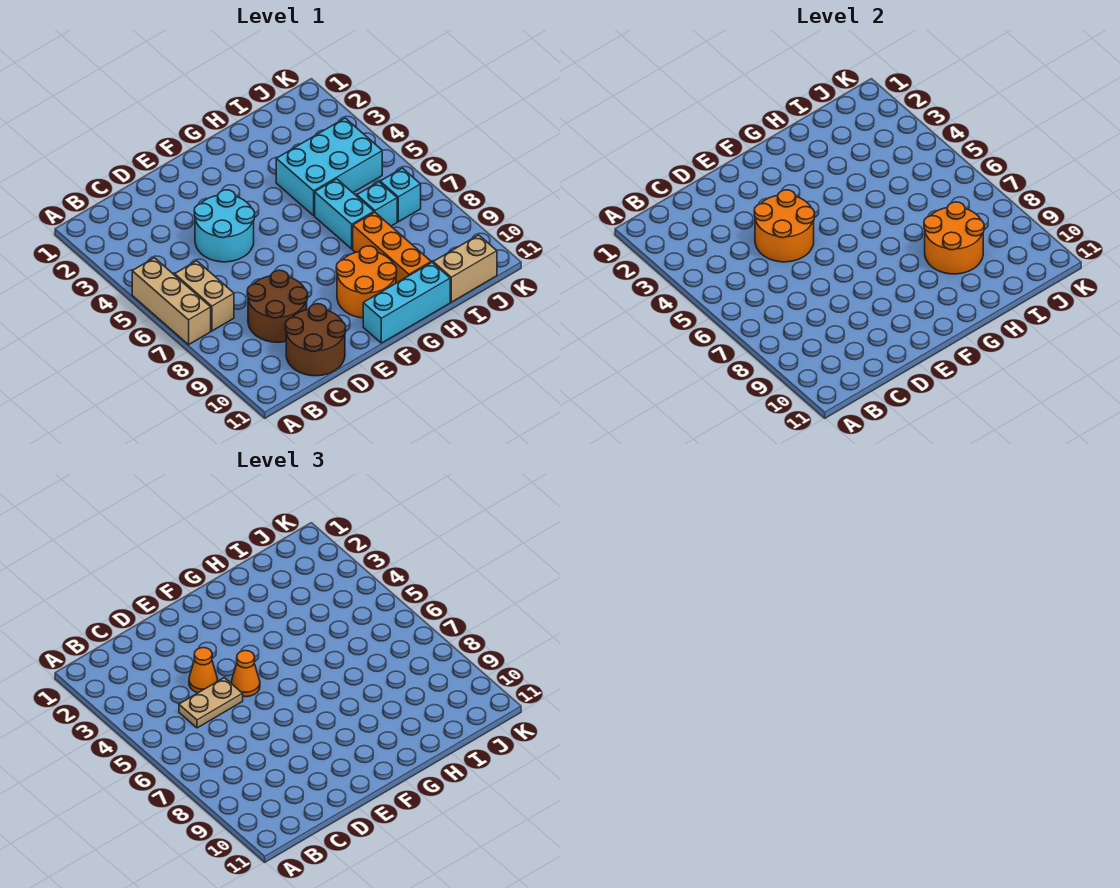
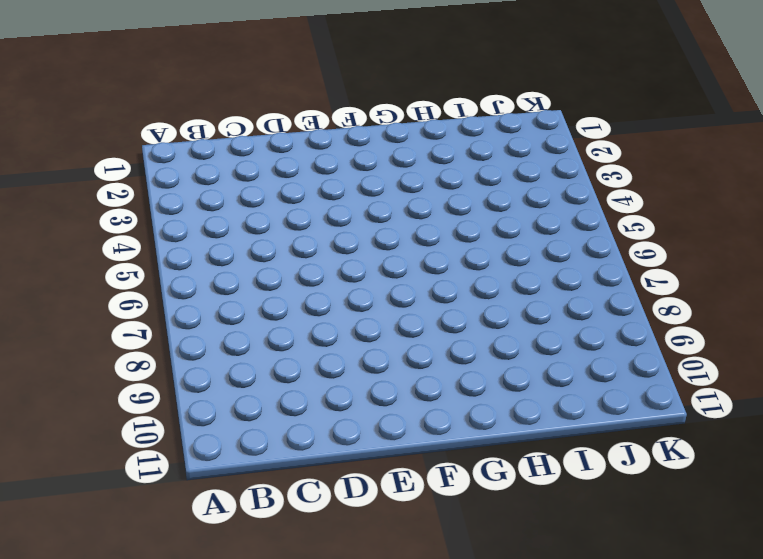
none -> tan brick A5:A7 level 1
none -> tan brick B6:B7 level 1
none -> brown round brick C8:D9 level 1

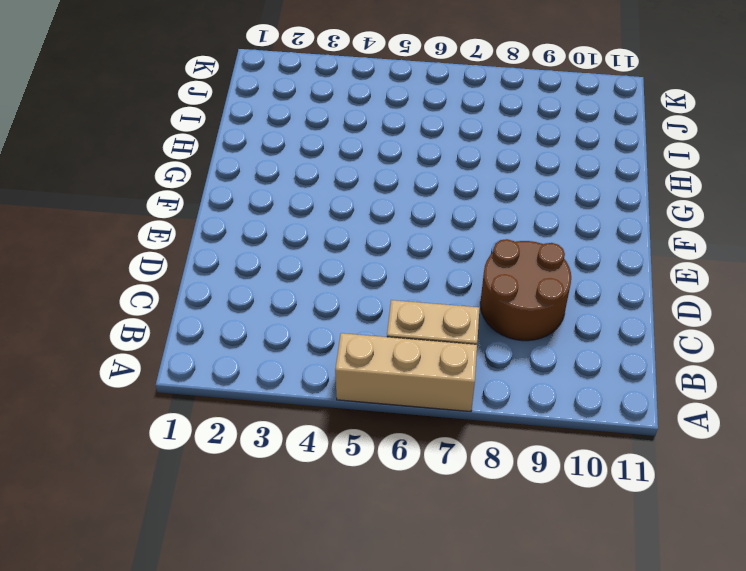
none -> brown round brick C10:D11 level 1
none -> cyan round brick D4:E5 level 1
none -> orange round brick F9:G10 level 1

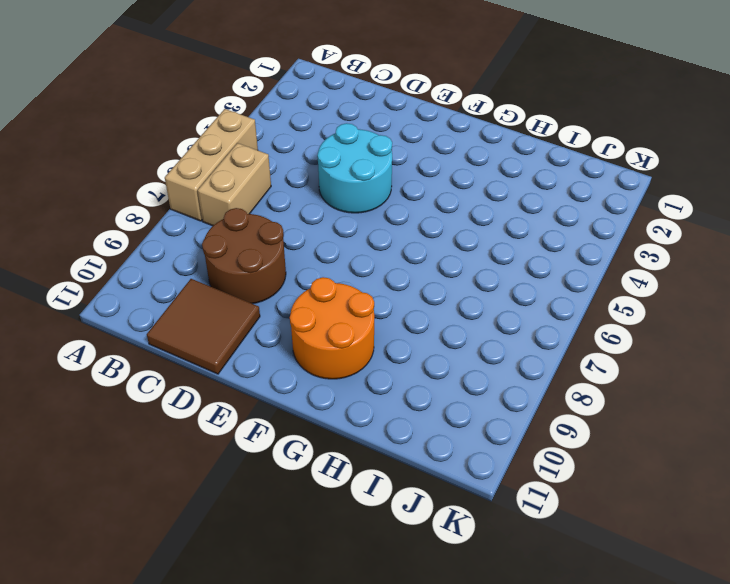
brown tile C10:D11 level 1 -> brown round brick C10:D11 level 1
none -> cyan brick F11:H11 level 1
none -> cyan brick H4:J5 level 1
none -> cyan brick H6:H7 level 1

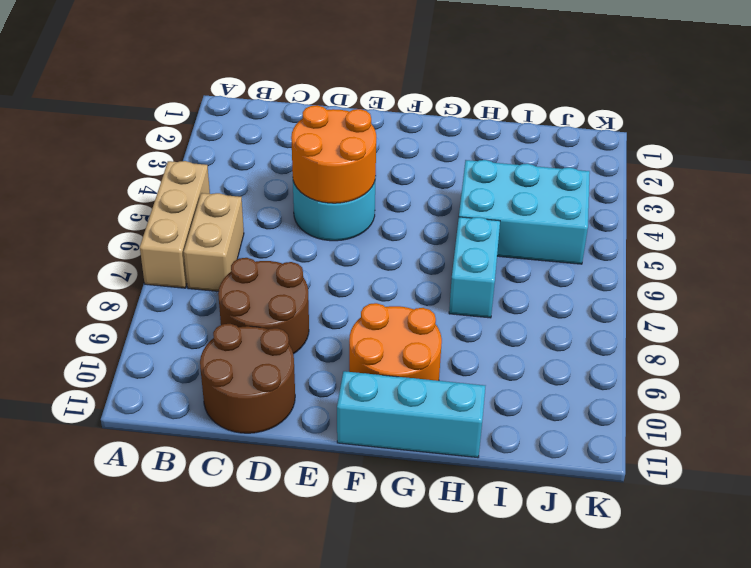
none -> orange brick H8:H10 level 1
none -> cyan brick I7 level 1
none -> tan brick I11:J11 level 1

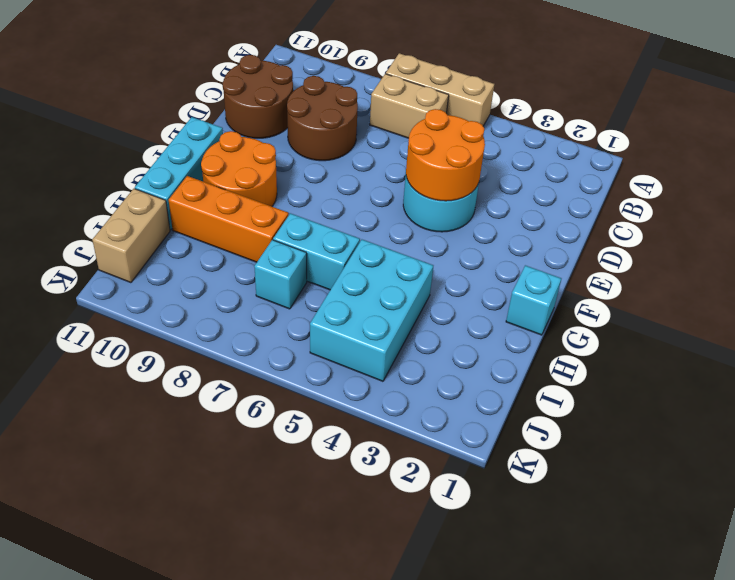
cyan brick G1 level 1 -> cyan brick J7 level 1
none -> orange round brick H8:I9 level 2
none -> tan plate C5:D5 level 3
none -> orange cone D4 level 3

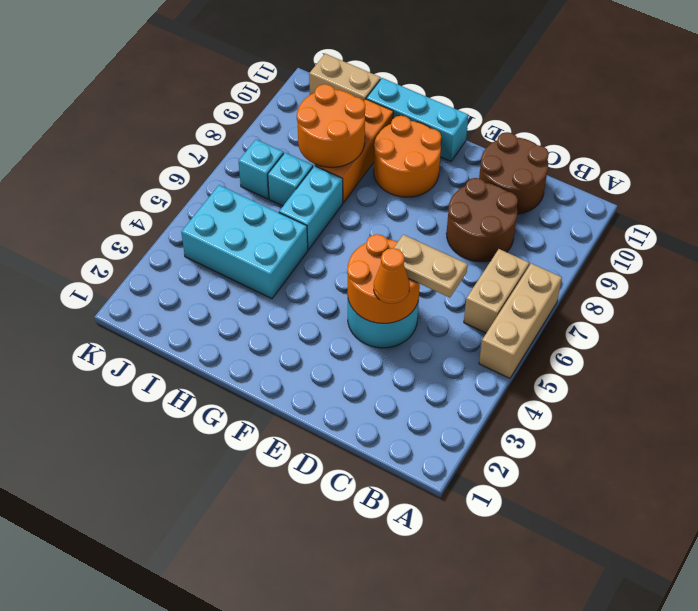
none -> orange cone E5 level 3

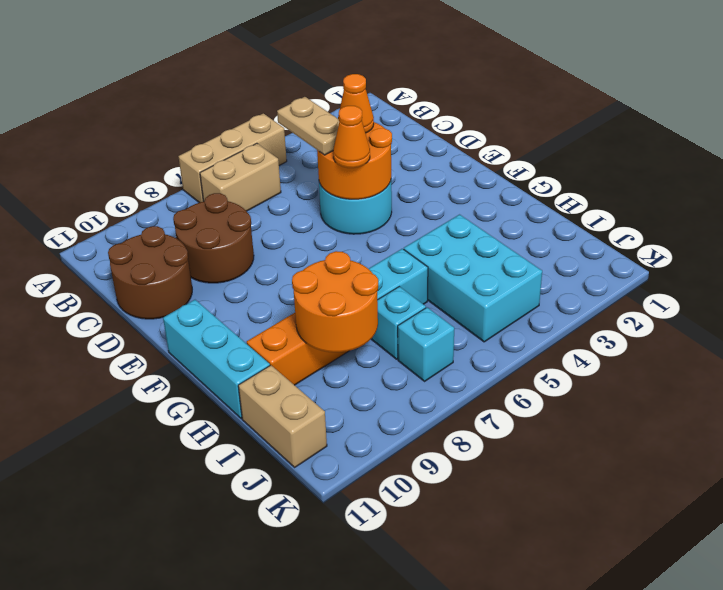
none -> orange round brick F9:G10 level 1

